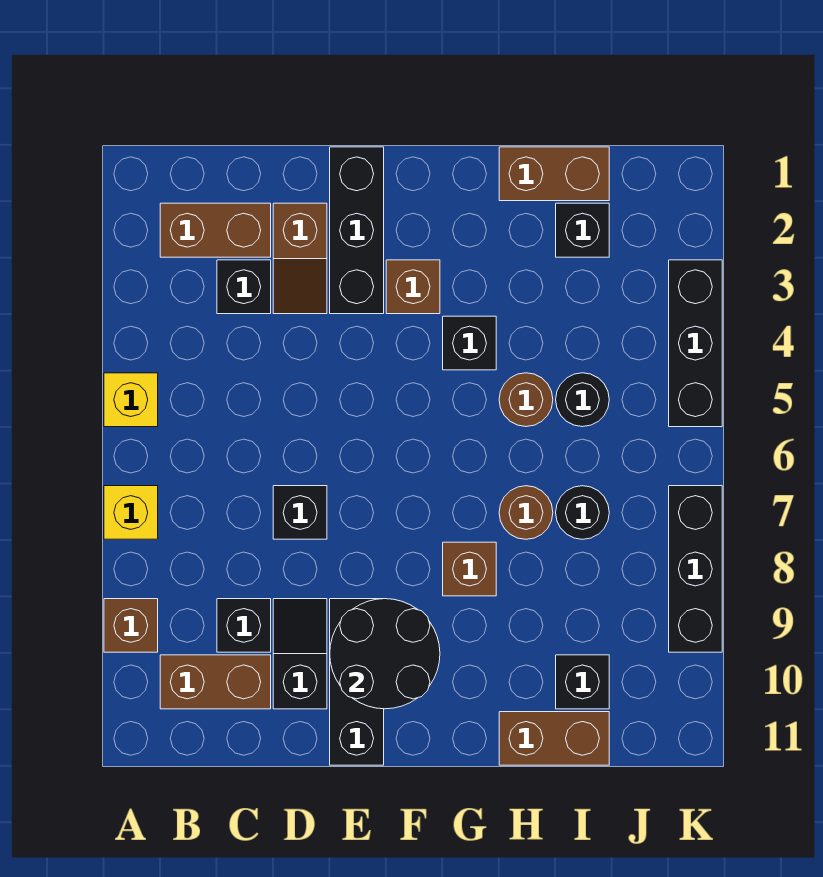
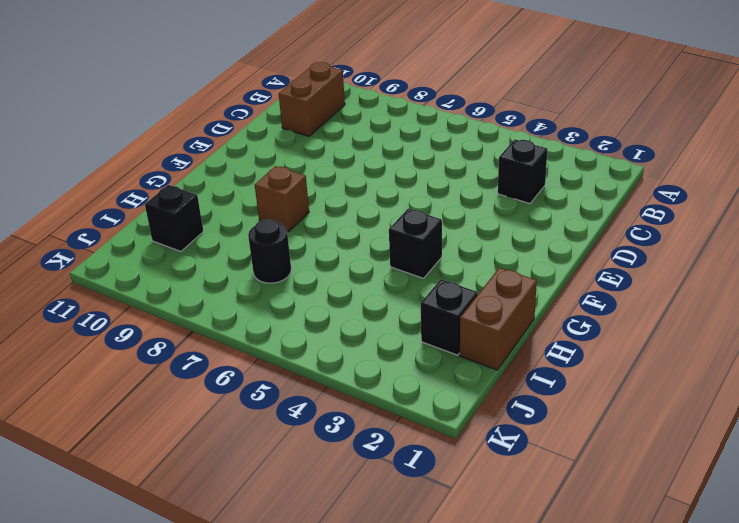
none -> yellow brick A5 level 1
none -> yellow brick A7 level 1
none -> brown brick A9 level 1

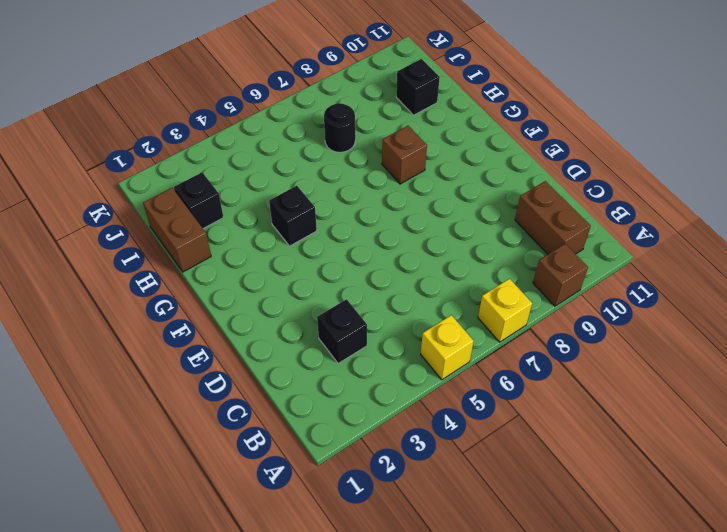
none -> brown brick B2:C2 level 1
none -> black brick C9 level 1
none -> brown slope D2:D3 level 1 top 2

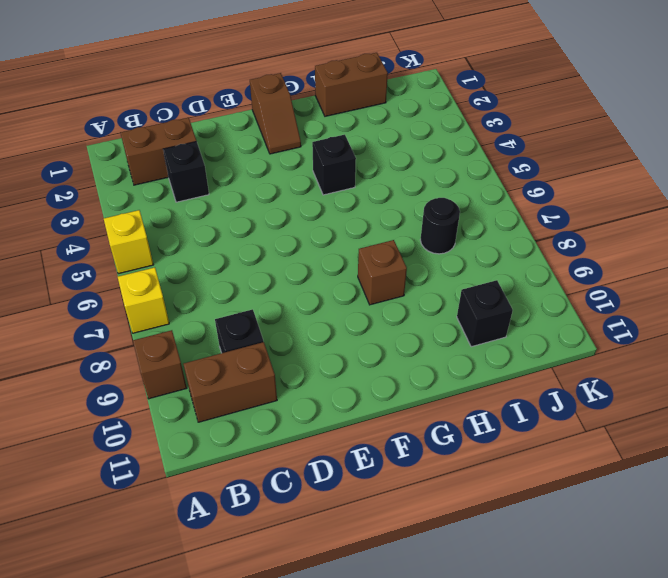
brown slope F1:F2 level 1 top 1 -> brown slope D2:D3 level 1 top 2
none -> black brick D7 level 1
none -> black slope D9:D10 level 1 top 10
none -> black brick E1:E3 level 1

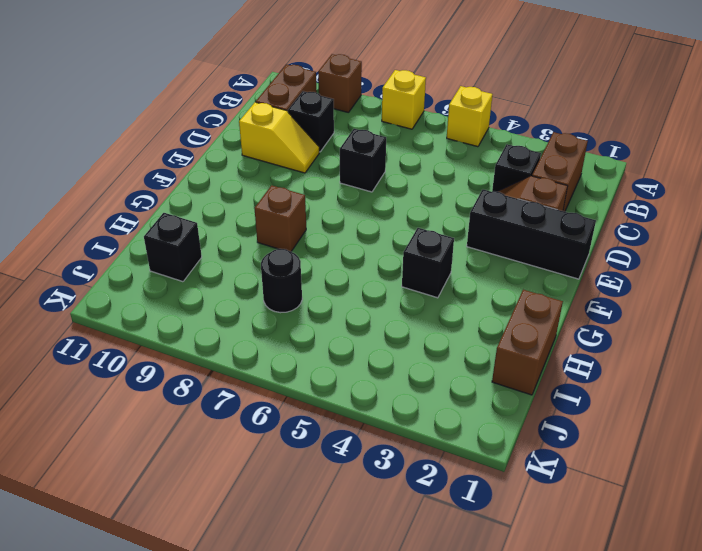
yellow slope D9:D10 level 1 top 10 -> black slope D9:D10 level 1 top 10
none -> black brick E9:E11 level 1
none -> brown brick F3 level 1
none -> brown round brick H5 level 1

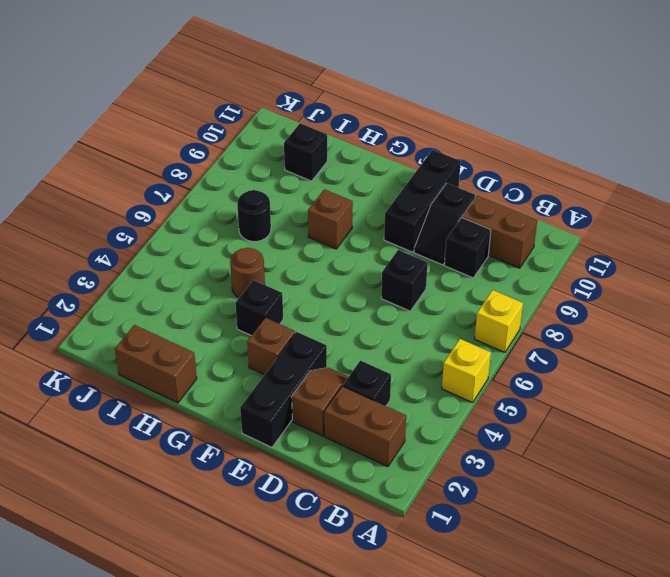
none -> brown brick A9 level 1
none -> brown round brick H7 level 1
none -> brown brick H11:I11 level 1

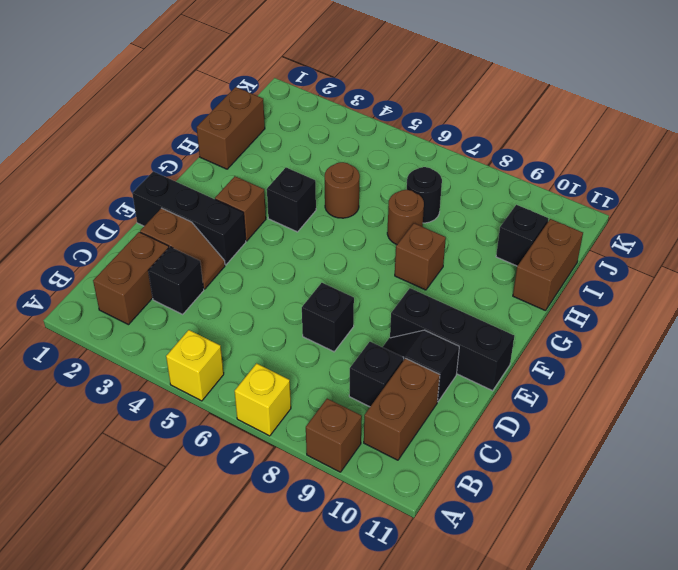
none -> black brick I2 level 1
none -> black round brick I5 level 1
none -> black brick K3:K5 level 1

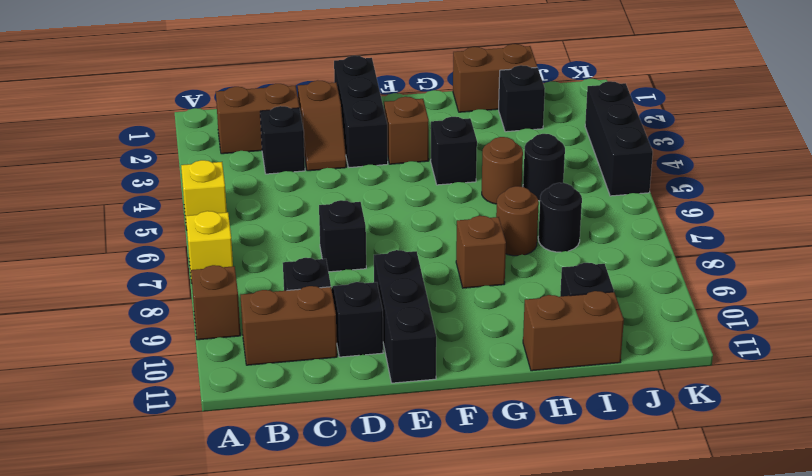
none -> black brick K7:K9 level 1
none -> black round brick E9:F10 level 2

